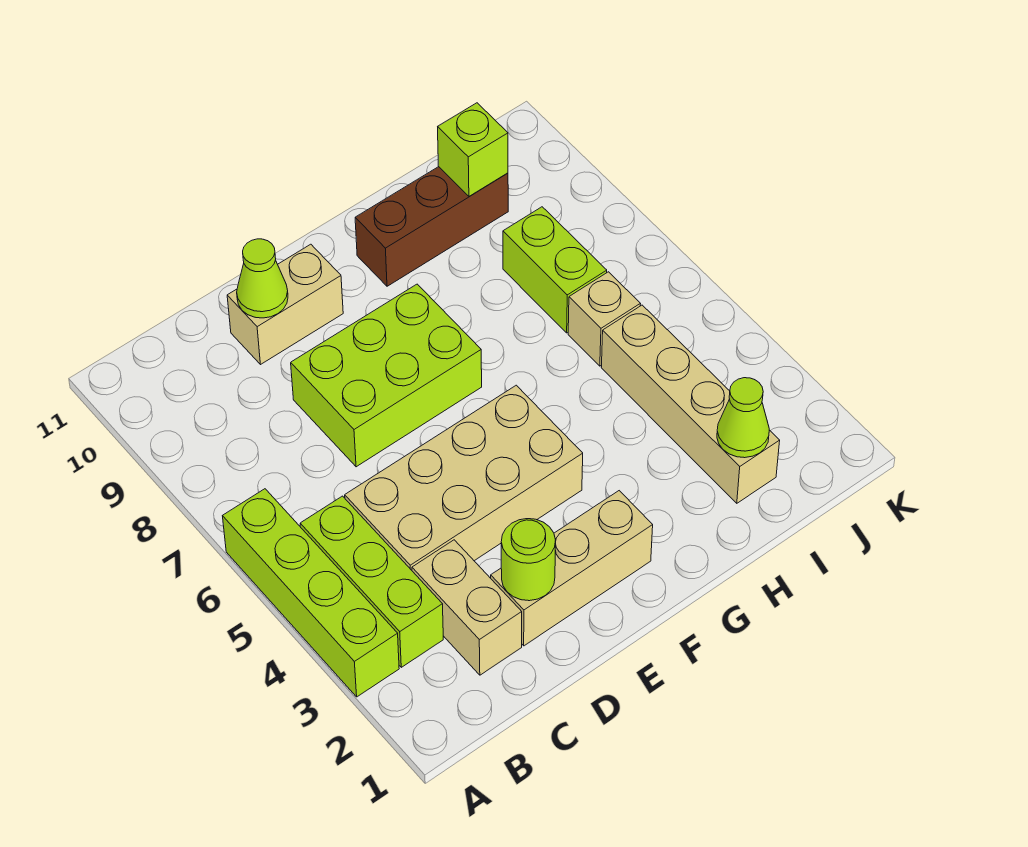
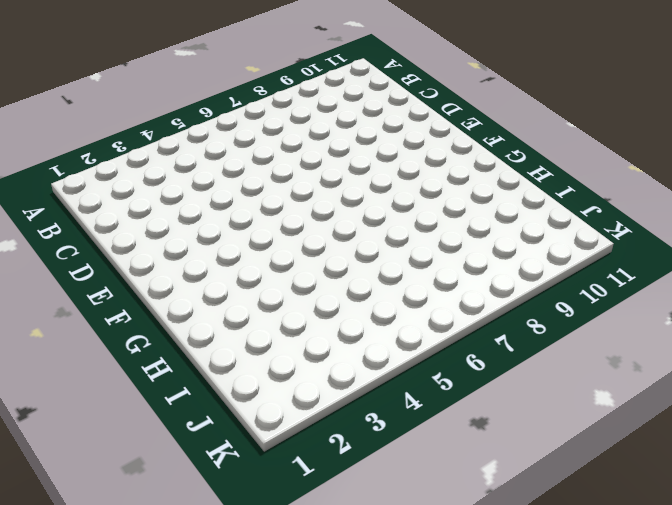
none -> lime brick A3:A6 level 1
none -> lime brick B3:B5 level 1
none -> tan brick C2:C3 level 1

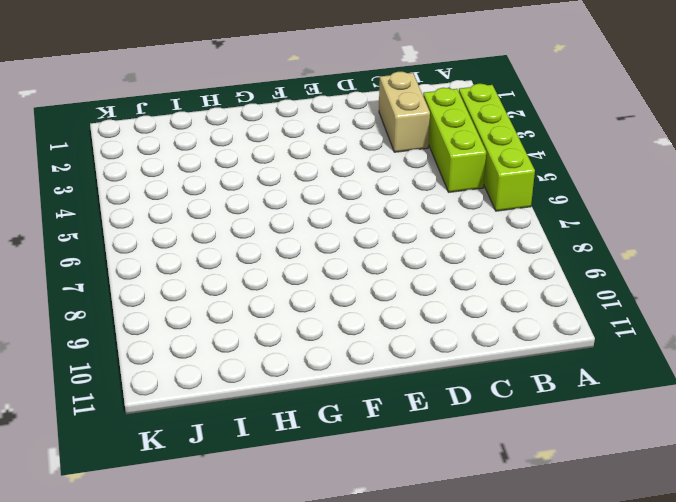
none -> tan brick C4:F5 level 1
none -> tan brick D2:F2 level 1
none -> lime brick D7:F8 level 1

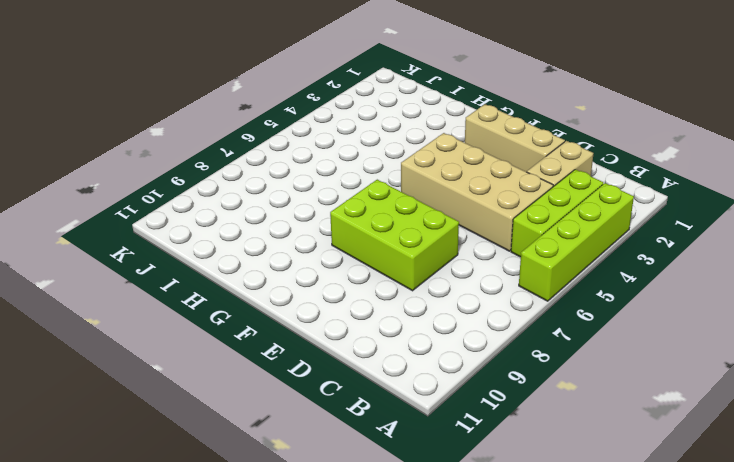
none -> tan brick D10:E10 level 1
none -> brown brick G10:I10 level 1
none -> tan brick I2:I5 level 1

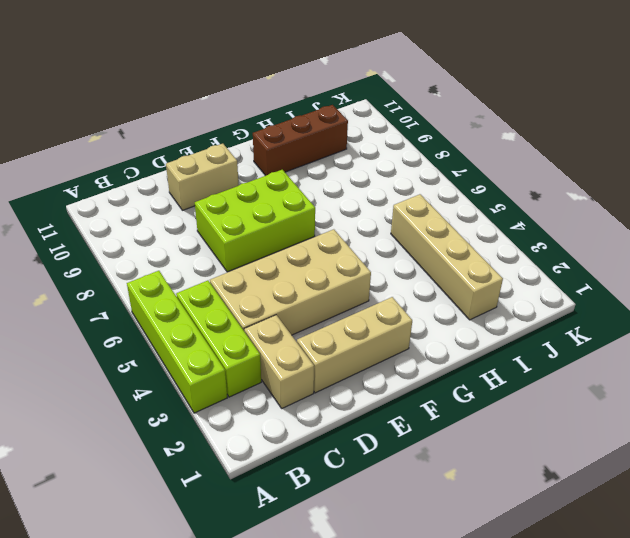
none -> tan brick I6 level 1
none -> lime brick I7:I8 level 1
none -> lime round brick D2 level 2

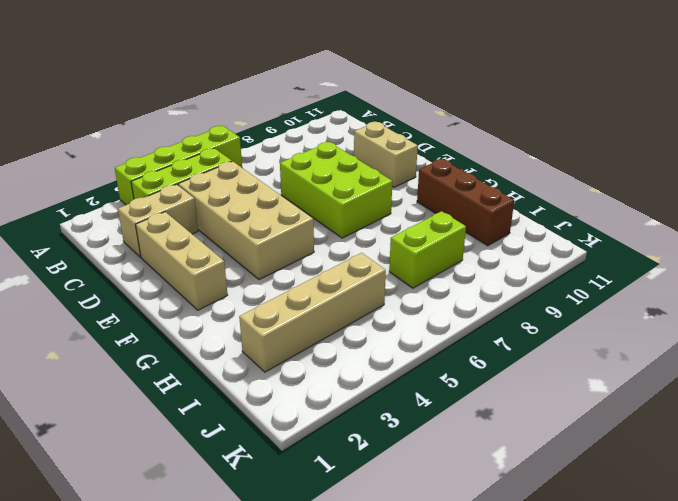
none -> tan brick I6 level 1
none -> lime round brick D2 level 2
none -> lime cone D10 level 2

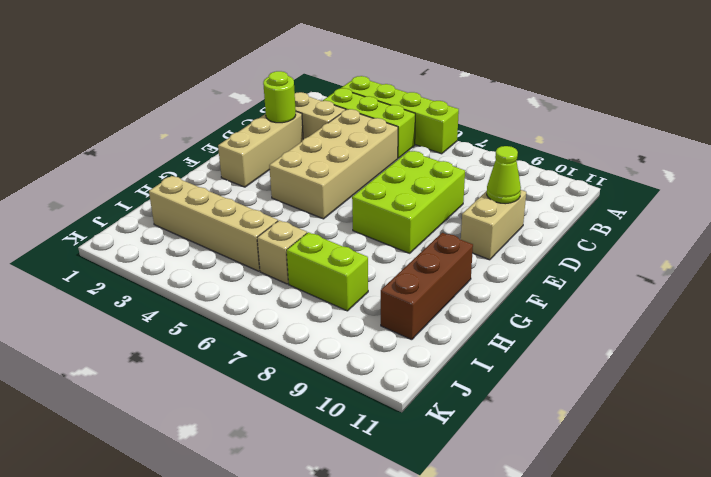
none -> lime cone I2 level 2
none -> lime brick I10 level 2

